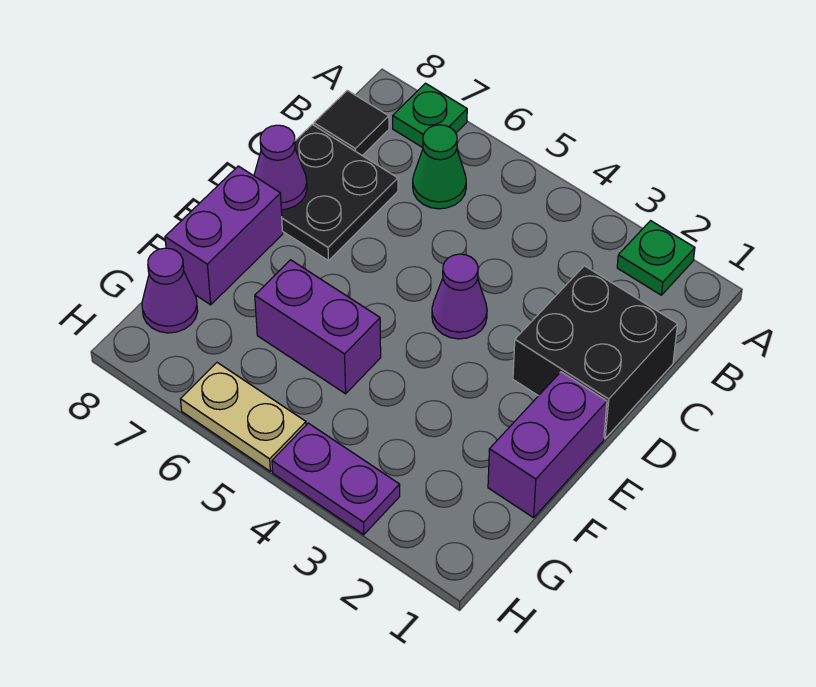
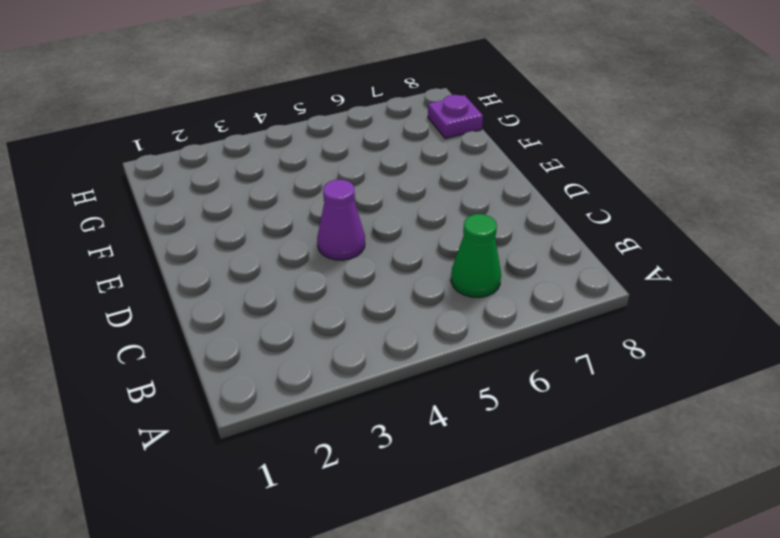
purple plate G8 level 1 -> purple cone G8 level 1
none -> green plate A2 level 1
none -> green plate A7 level 1
none -> black tile B8 level 1

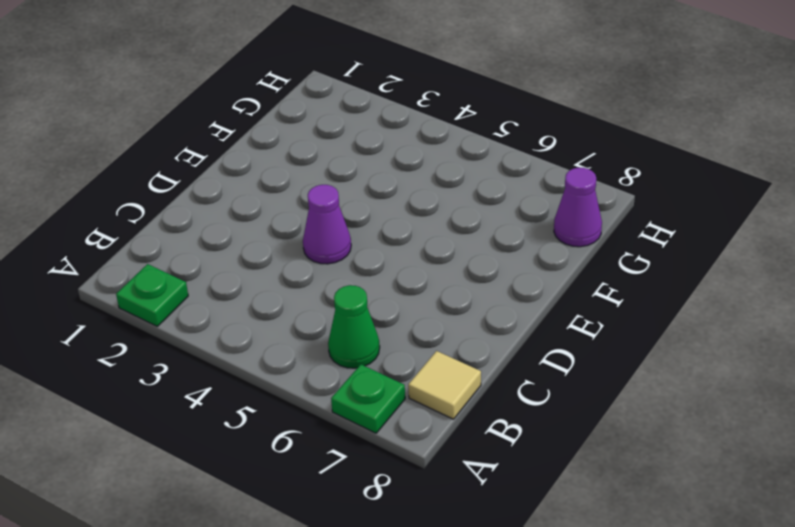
tan tile B8 level 1 -> black tile B8 level 1
none -> black brick C1:D2 level 1
none -> black plate C7:D8 level 1
none -> purple brick E1:F1 level 1

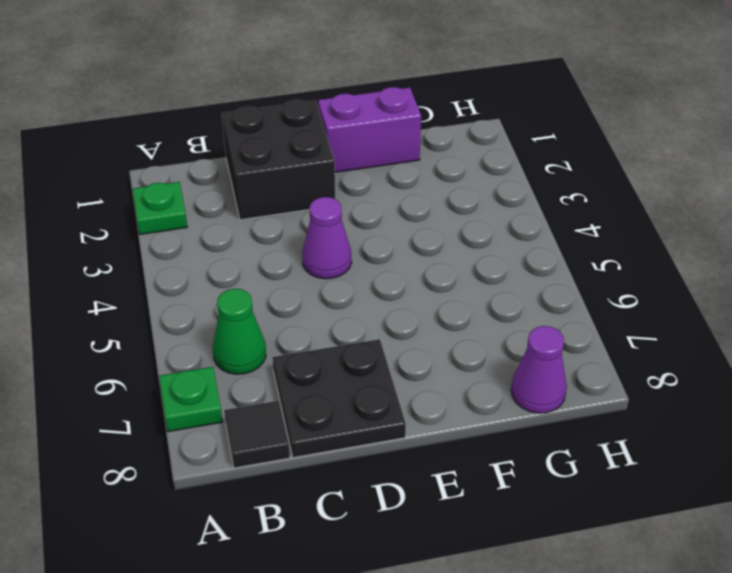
none -> purple brick E8:F8 level 1
none -> purple brick F5:F6 level 1
none -> purple plate H3:H4 level 1

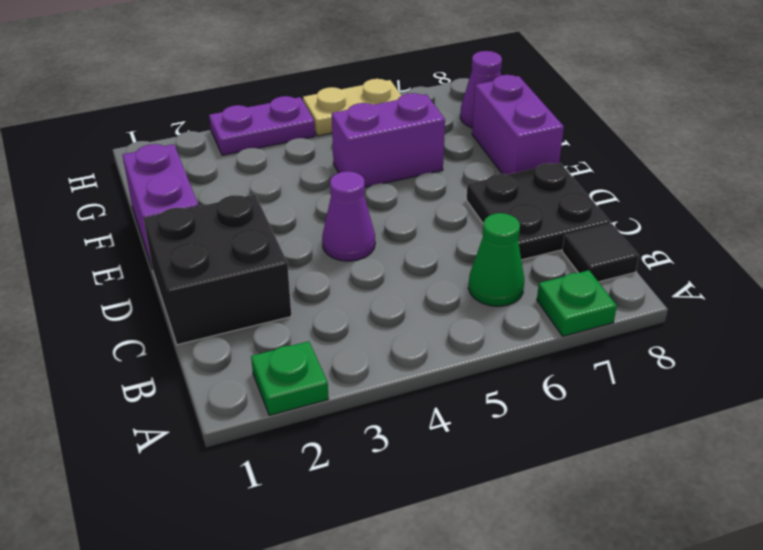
none -> purple cone D8 level 2

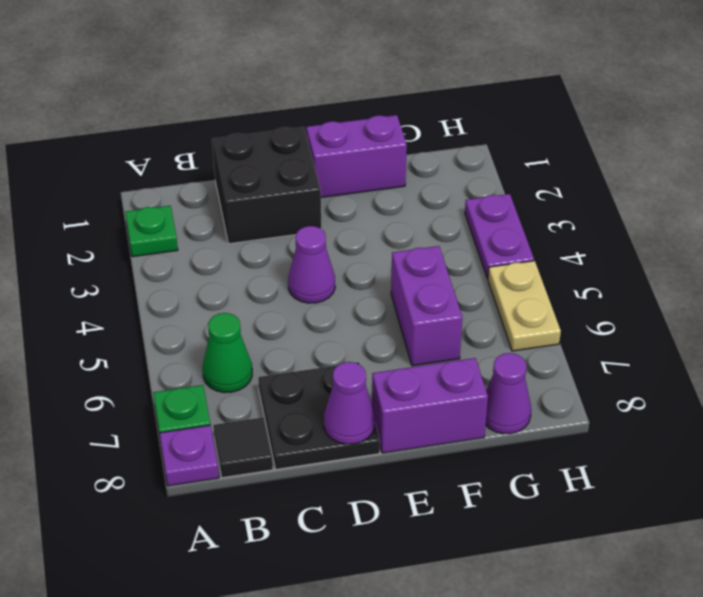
purple plate A8 level 1 -> none

